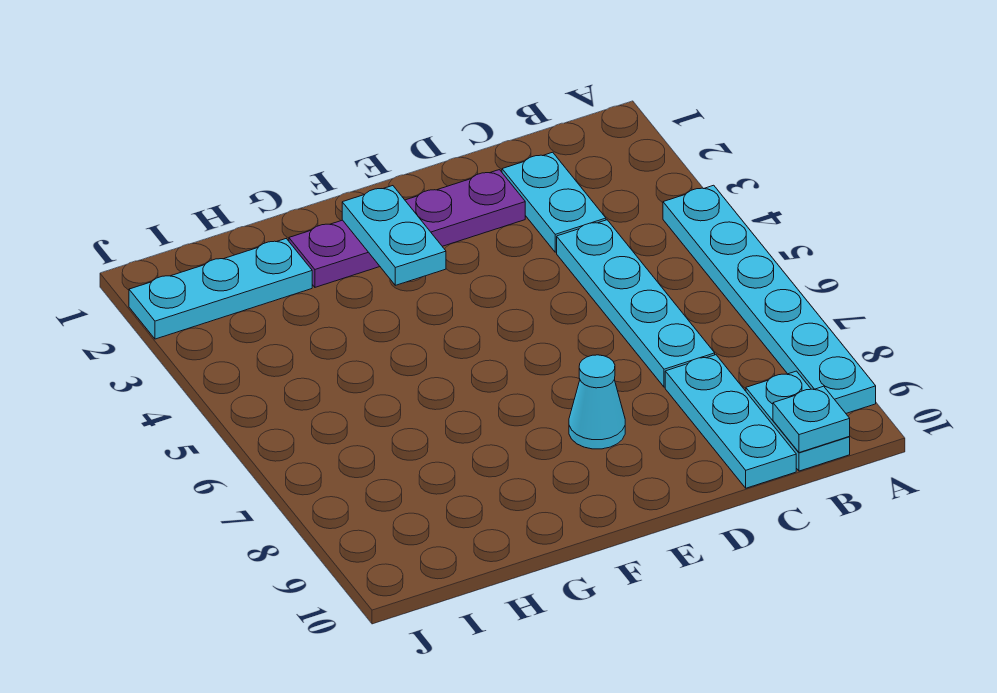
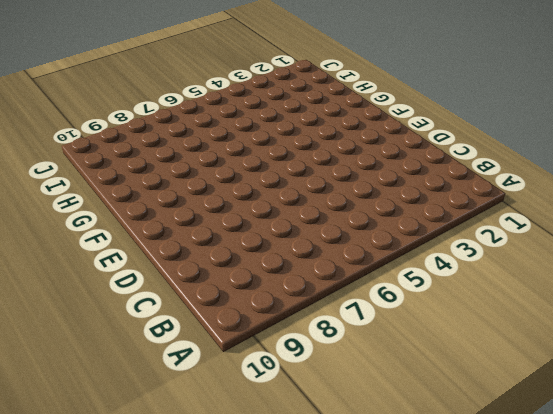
none -> cyan plate A4:A9 level 1
none -> cyan plate B9:B10 level 1

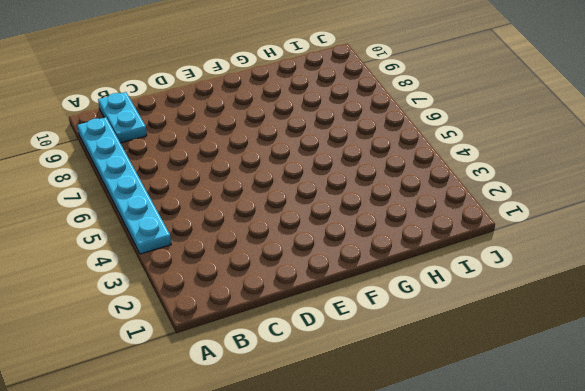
none -> cyan plate C2:C3 level 1
none -> cyan plate C4:C7 level 1

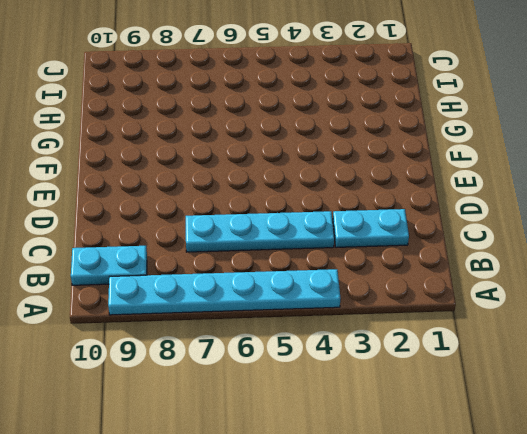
none -> cyan plate C8:C10 level 1
none -> purple plate D2:G2 level 1

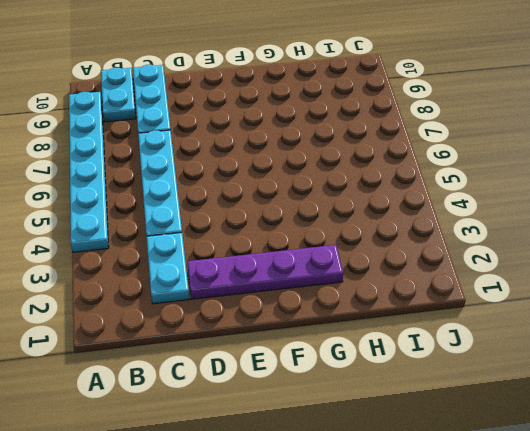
none -> cyan cone E8 level 1
none -> cyan plate H2:J2 level 1

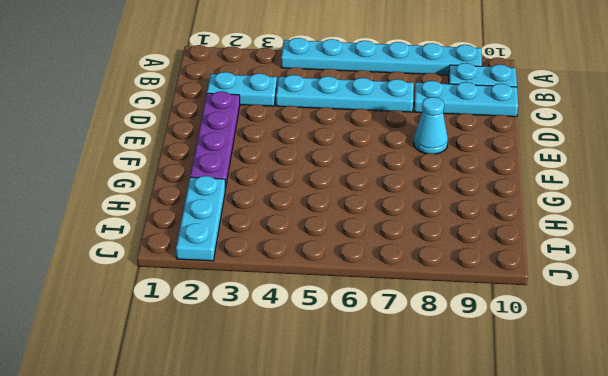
none -> cyan plate B10 level 2
none -> cyan plate F2:F3 level 2

